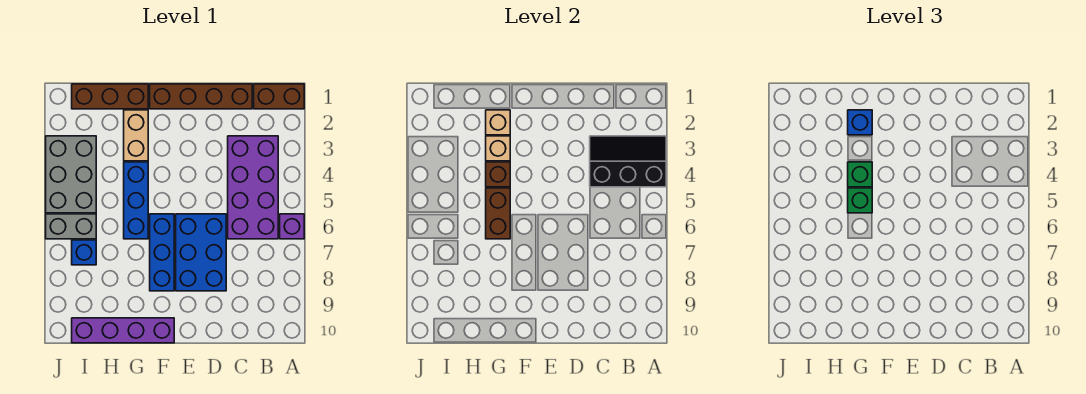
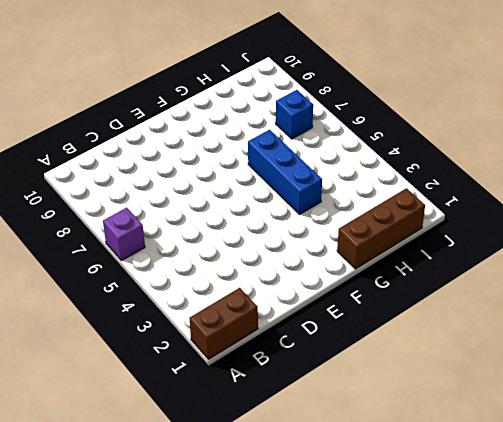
none -> purple brick B3:C6 level 1
none -> brown brick C1:F1 level 1
none -> blue brick D6:E8 level 1

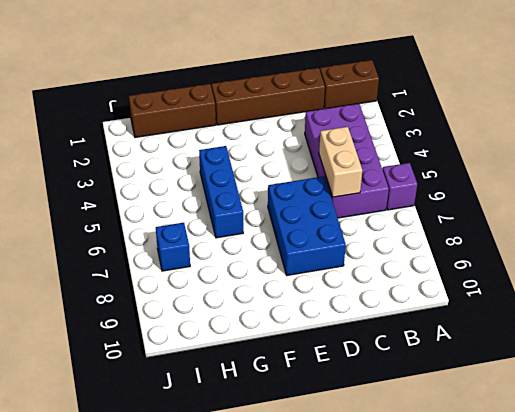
tan brick C5:C6 level 2 -> tan brick G2:G3 level 1
none -> blue brick F6:F8 level 1
none -> purple brick F10:I10 level 1
none -> grey brick I3:J5 level 1

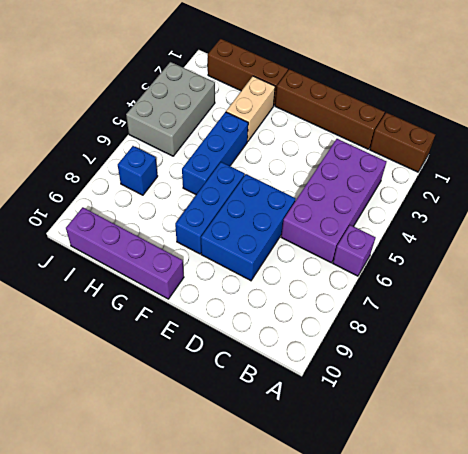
none -> grey brick I6:J6 level 1
none -> black slope A3:C4 level 2 top 4
none -> tan brick G2 level 2

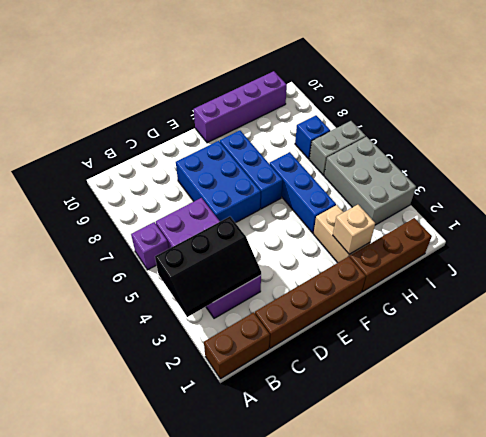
none -> tan brick G3 level 2
none -> brown brick G4 level 2
none -> brown brick G5:G6 level 2

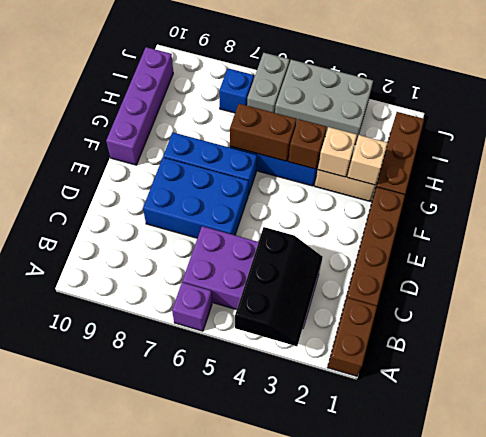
none -> blue brick G2 level 3
none -> green brick G4 level 3
none -> green brick G5 level 3

